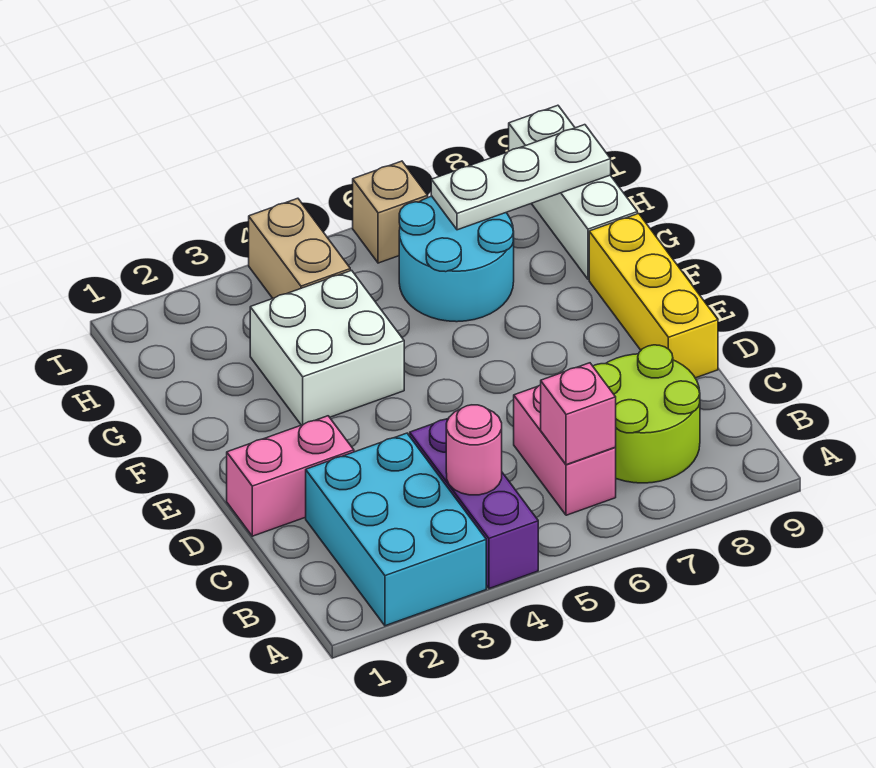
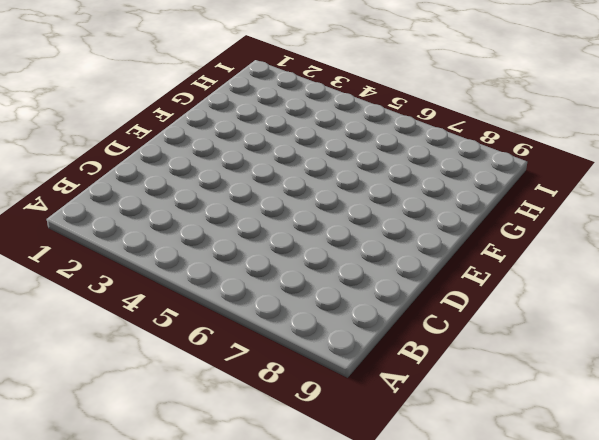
none -> cyan brick A2:C3 level 1
none -> purple brick A4:C4 level 1
none -> pink brick B6:C6 level 1

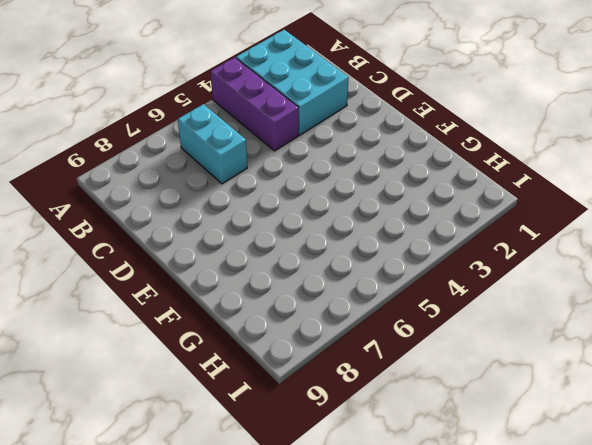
cyan brick B6:C6 level 1 -> pink brick B6:C6 level 1
none -> lime round brick B7:C8 level 1
none -> pink brick D1:D2 level 1
none -> yellow brick D9:F9 level 1

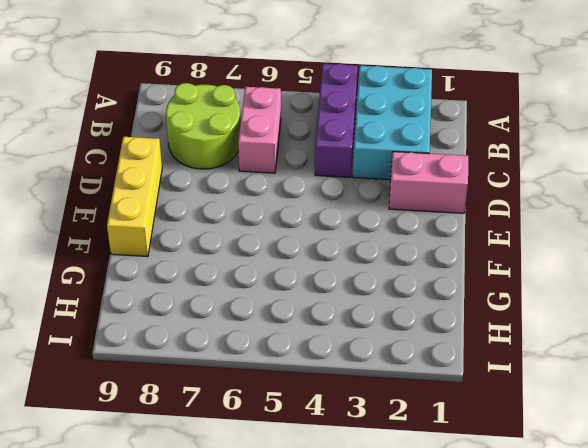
none -> white brick F3:G4 level 1
none -> cyan round brick G6:H7 level 1
none -> white brick G9:I9 level 1

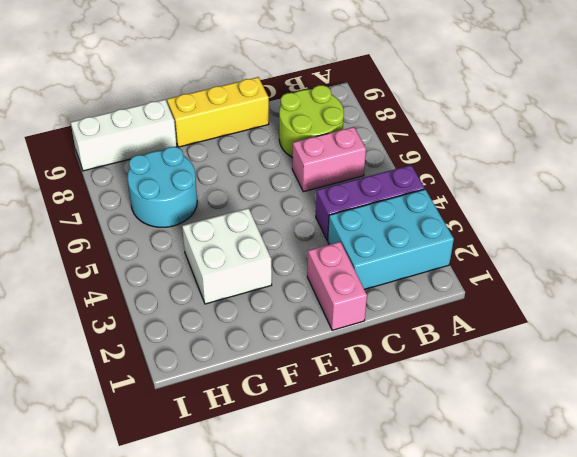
none -> tan brick H4:I4 level 1
none -> tan brick I6 level 1
none -> pink round brick B4 level 2

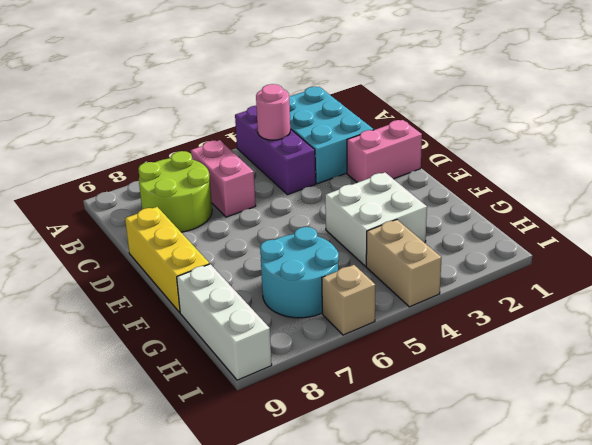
none -> pink brick B6 level 2
none -> white plate H7:H9 level 2

